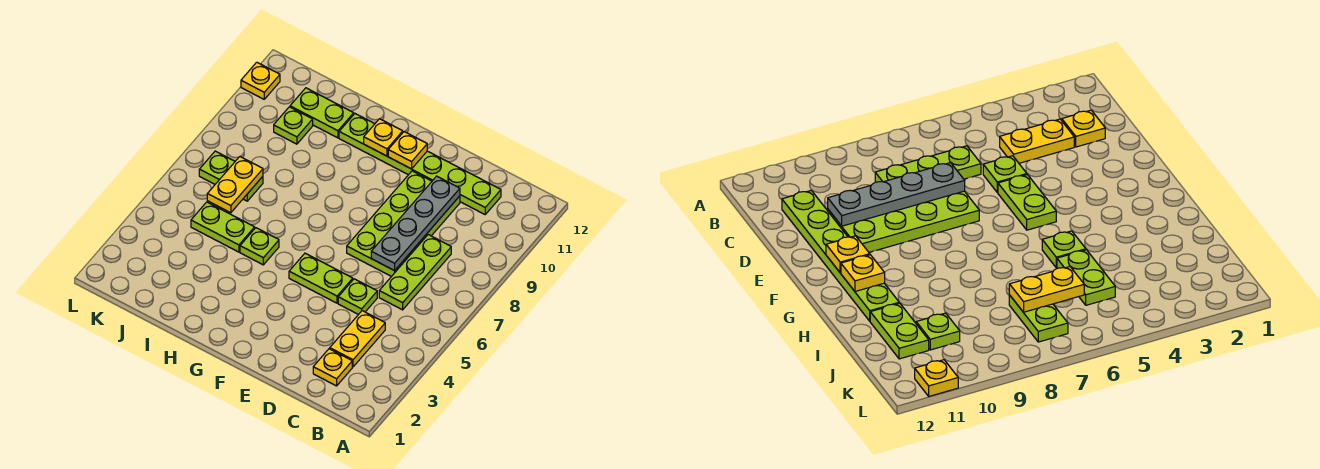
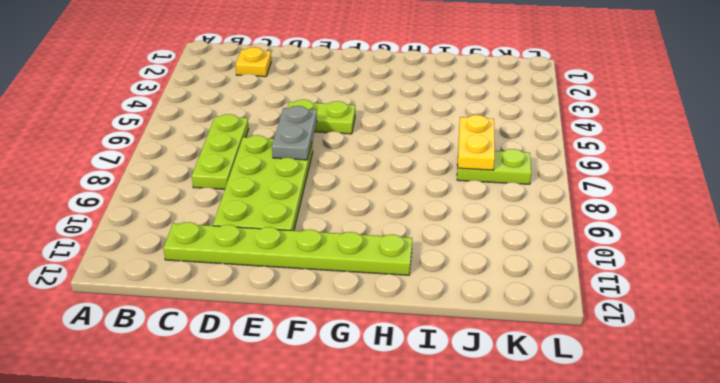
grey plate E6:E7 level 2 -> none
none -> yellow plate C3:C4 level 1
none -> lime plate D5 level 1
none -> lime plate H5 level 1

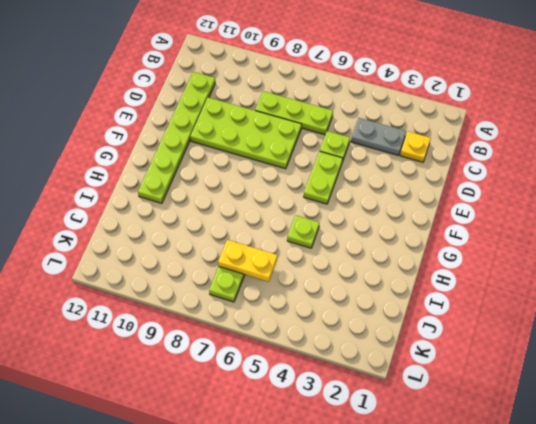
grey plate C3:C4 level 1 -> yellow plate C3:C4 level 1
none -> lime plate I5:J5 level 1
none -> lime plate I11:J11 level 1
none -> lime plate J10 level 1

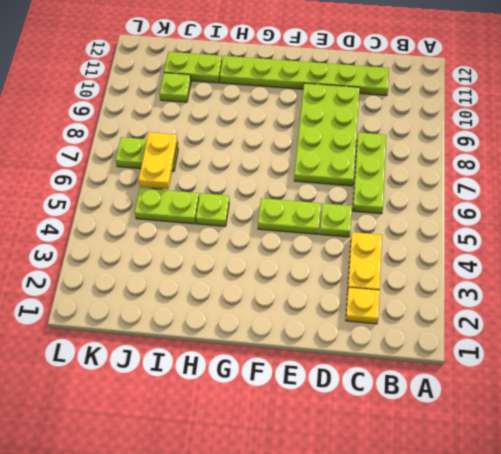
none -> yellow plate L11 level 1
none -> grey plate D7:D10 level 2
none -> yellow plate F11 level 2

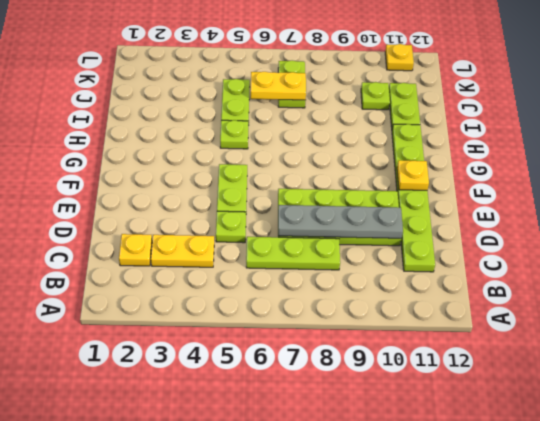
none -> yellow plate G11 level 2

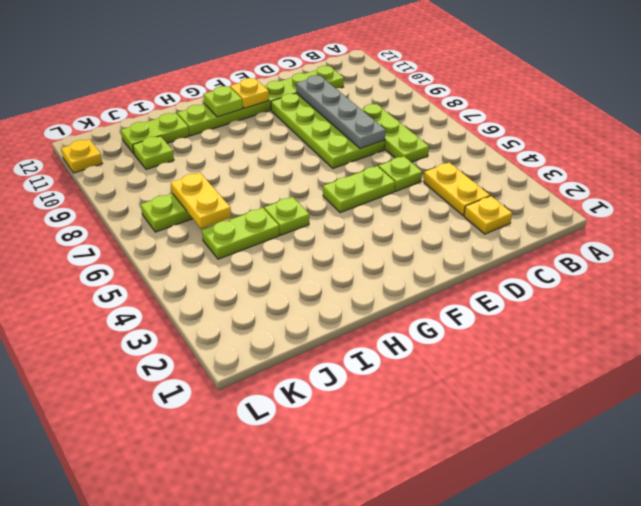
lime plate G11 level 2 -> yellow plate G11 level 2

